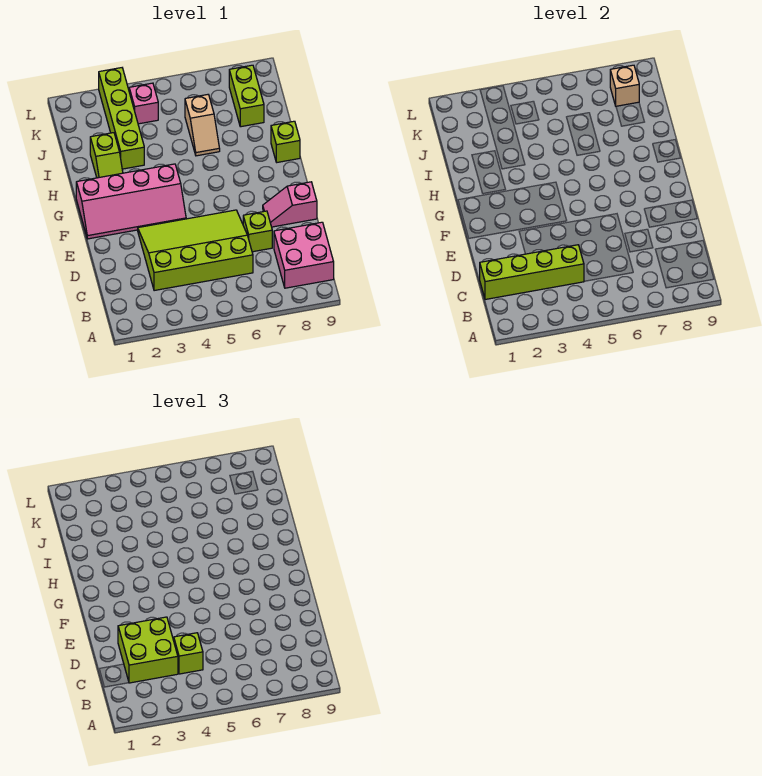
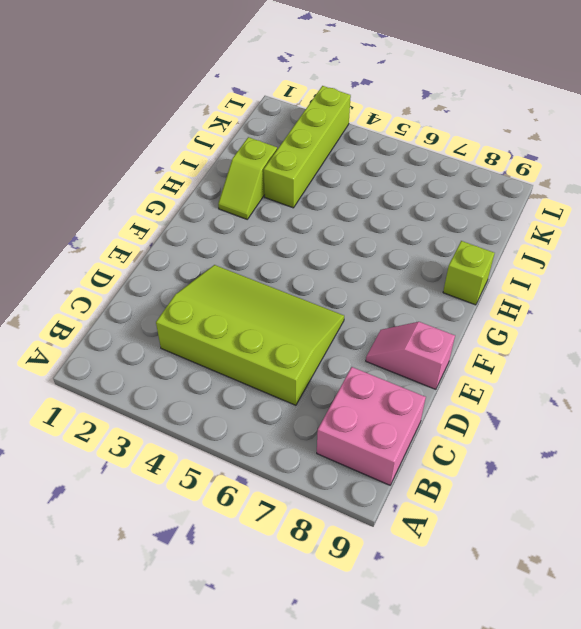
none -> lime brick D7 level 1
none -> pink slope F1:G4 level 1 top G
none -> tan slope I6:J6 level 1 top J

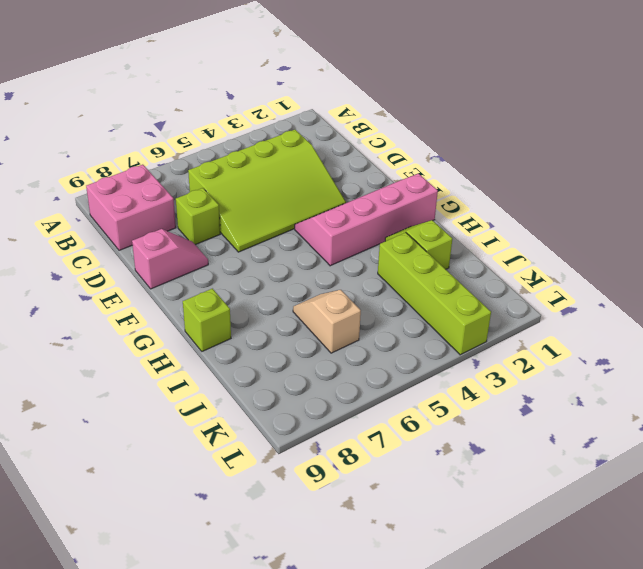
none -> lime brick J8:K8 level 1
none -> pink brick K4 level 1
none -> lime brick C1:C4 level 2

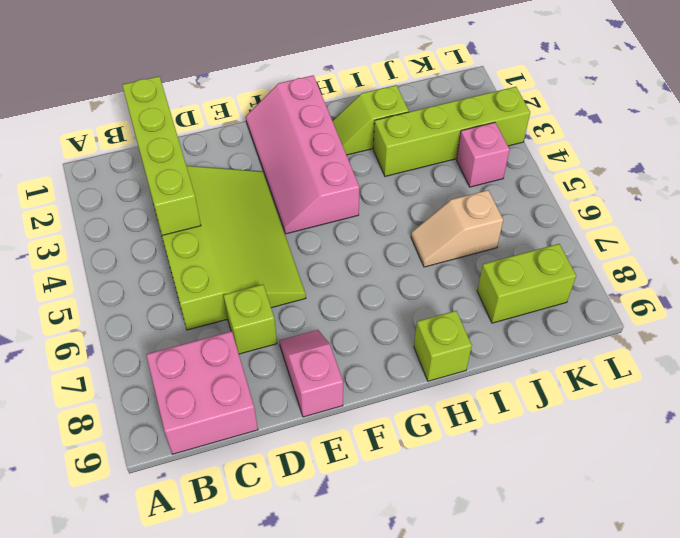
none -> tan brick K8 level 2
none -> lime brick C2:D3 level 3
none -> lime brick C4 level 3

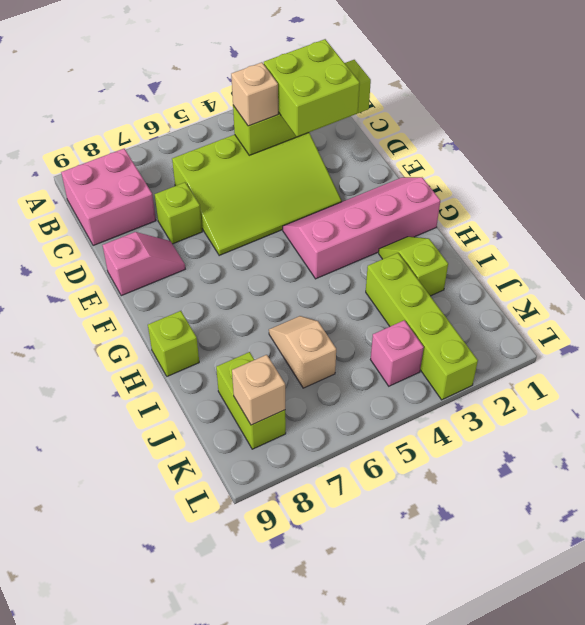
tan brick C4 level 3 -> lime brick C4 level 3

